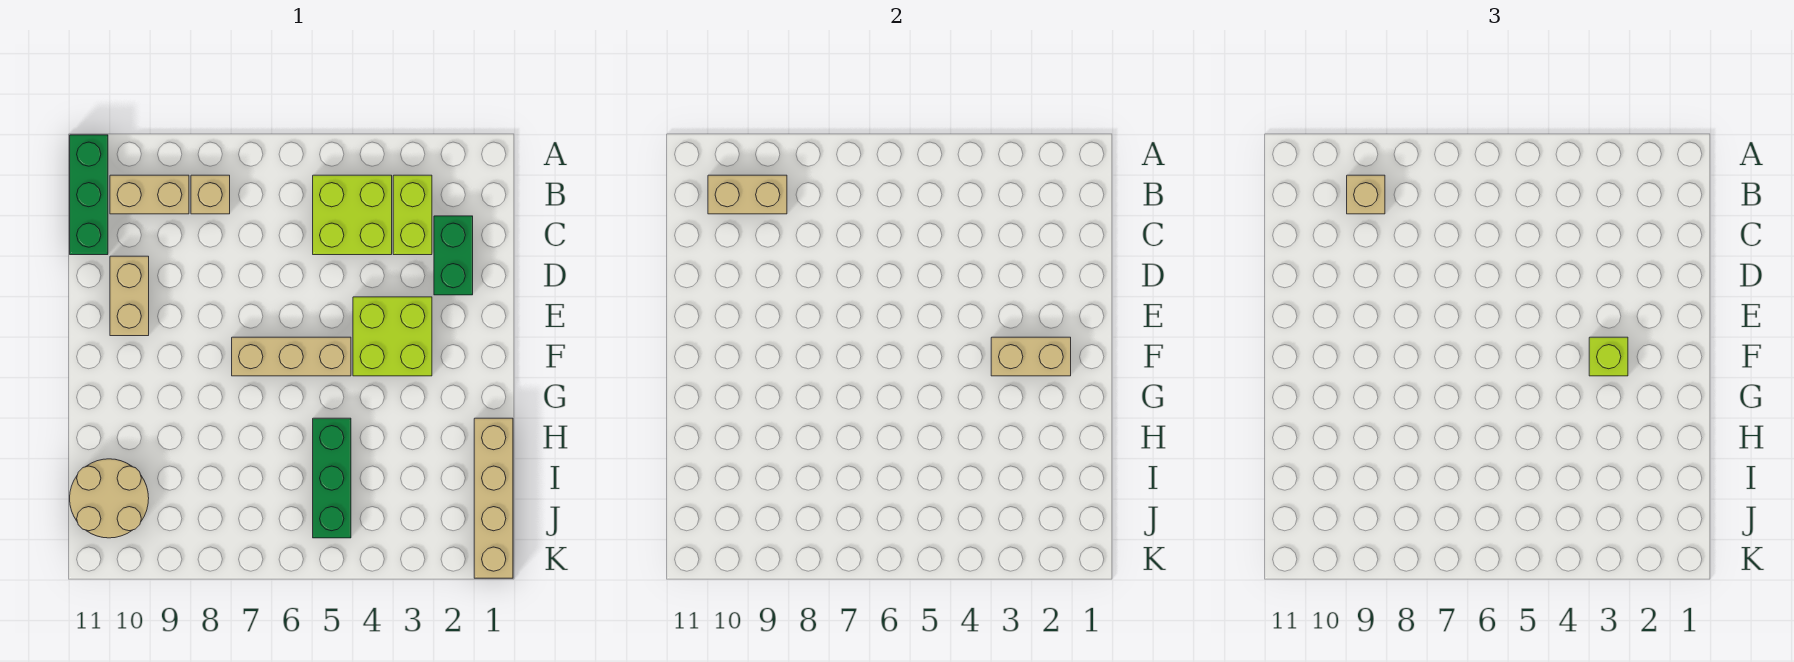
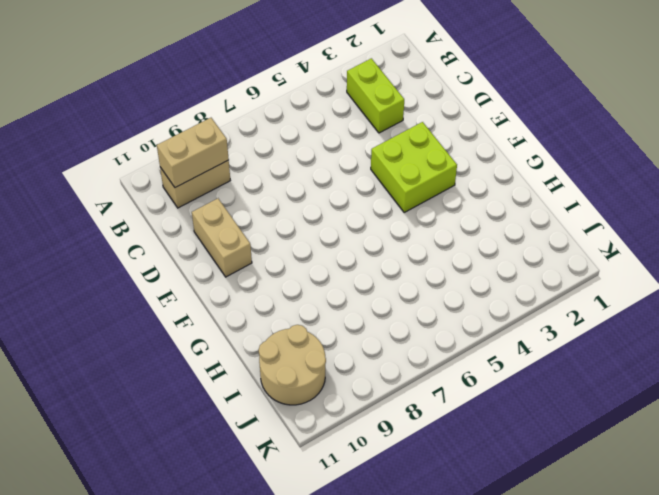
none -> green brick A11:C11 level 1
none -> lime brick B4:C5 level 1
none -> tan brick B8 level 1

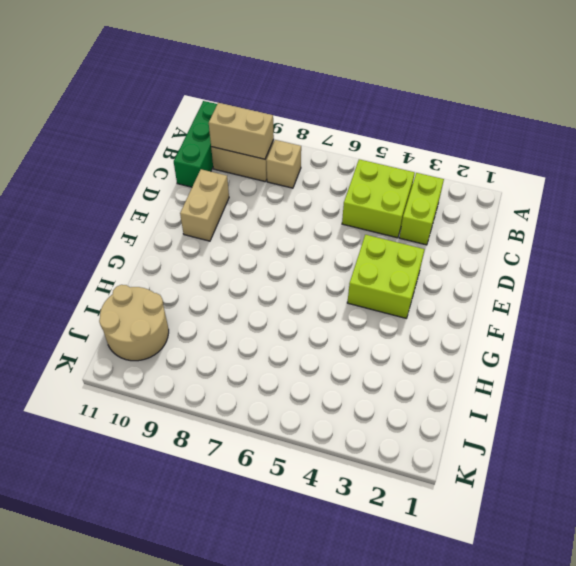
none -> green brick C2:D2 level 1
none -> tan brick F5:F7 level 1
none -> tan brick H1:K1 level 1

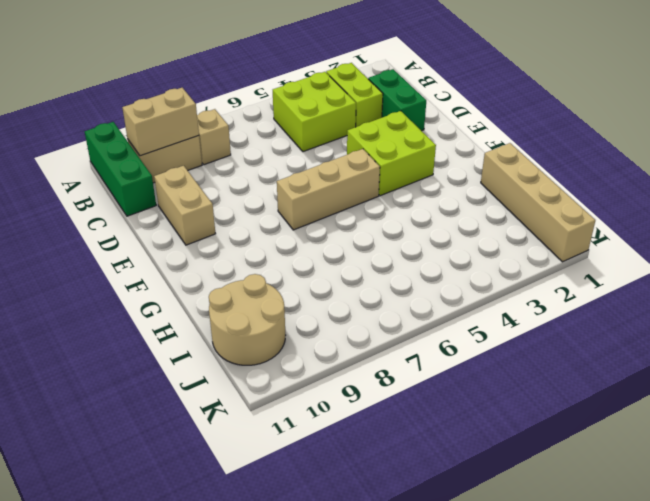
none -> green brick H5:J5 level 1
none -> tan brick F2:F3 level 2
none -> tan brick B9 level 3

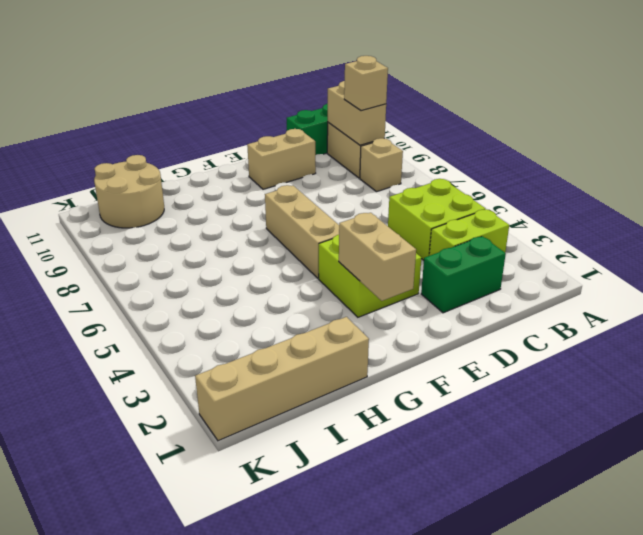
none -> green brick H5:J5 level 1
none -> lime brick F3 level 3

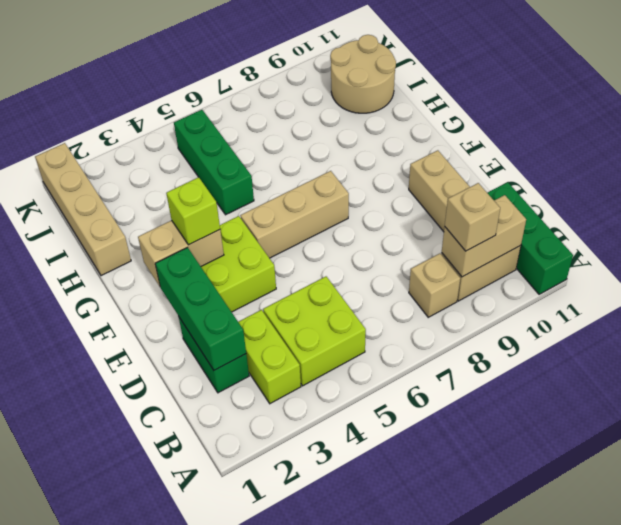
green brick C2:E2 level 2 -> none

